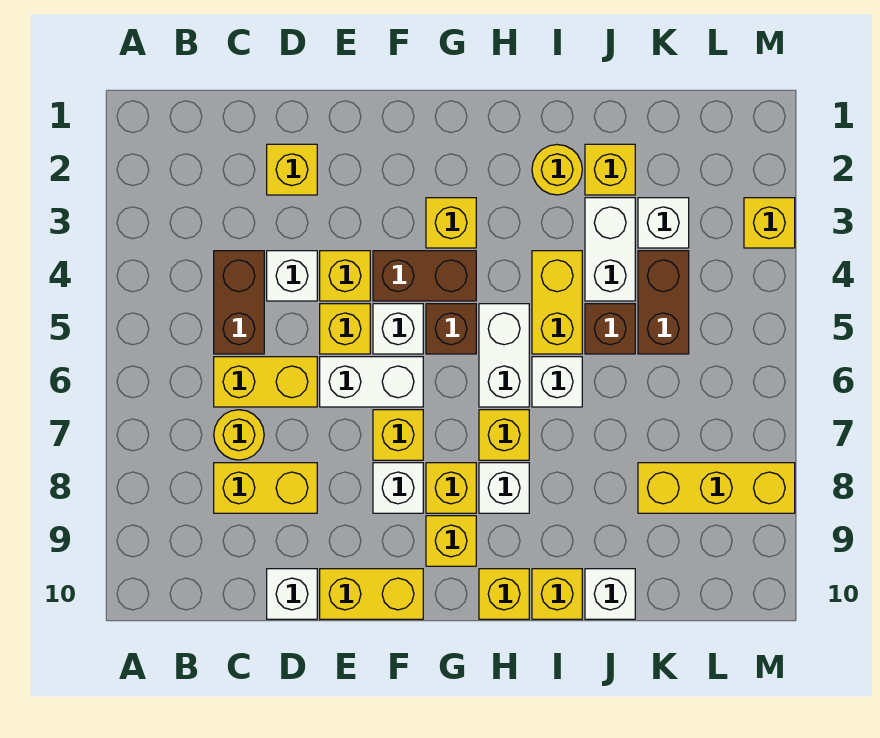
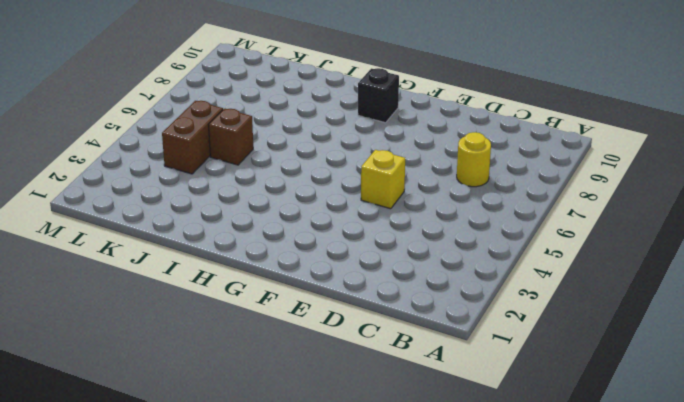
black brick G9 level 1 -> yellow brick G9 level 1
none -> brown brick C4:C5 level 1
none -> yellow brick C6:D6 level 1
none -> yellow brick C8:D8 level 1
none -> yellow brick D2 level 1

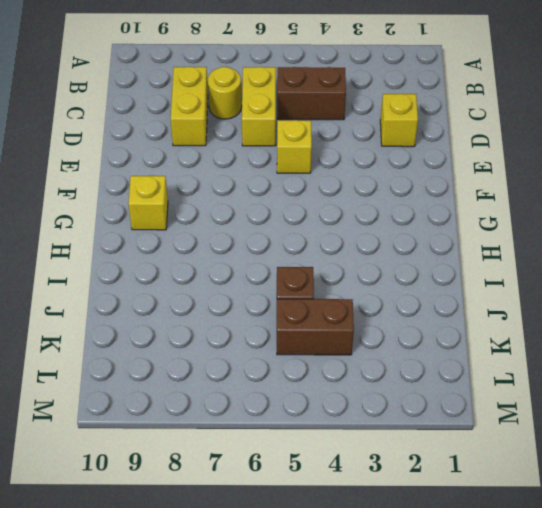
none -> white brick D4 level 1
none -> white brick D10 level 1
none -> yellow brick E4 level 1
none -> white brick E6:F6 level 1

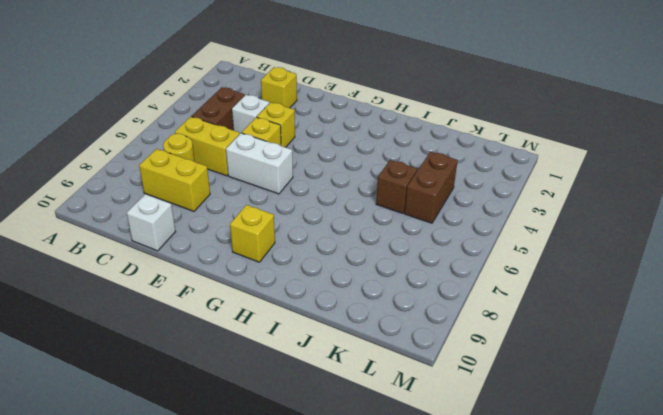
none -> yellow brick E10:F10 level 1
none -> brown brick F4:G4 level 1
none -> white brick F5 level 1
none -> yellow brick F7 level 1

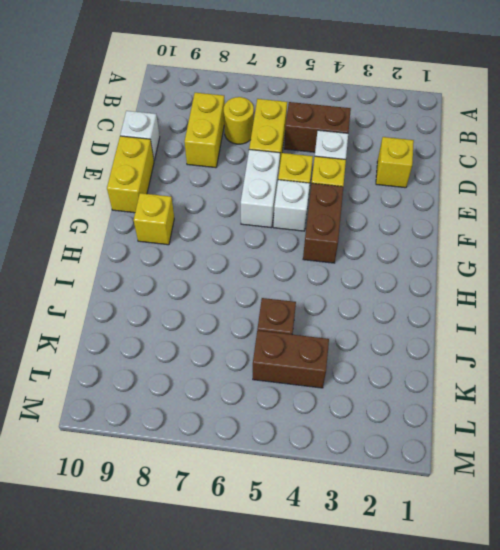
none -> yellow brick F7 level 1
none -> white brick F8 level 1
none -> yellow brick G3 level 1
none -> brown brick G5 level 1

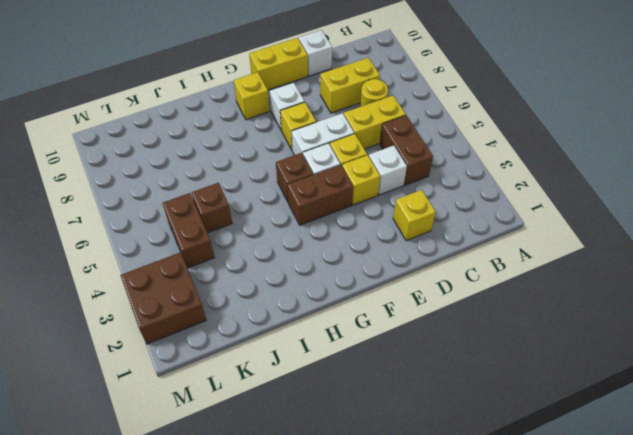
brown brick L2:M3 level 1 -> yellow brick M3 level 1
none -> yellow brick G3 level 1
none -> yellow brick G8 level 1
none -> white brick H5:H6 level 1
none -> yellow brick H7 level 1

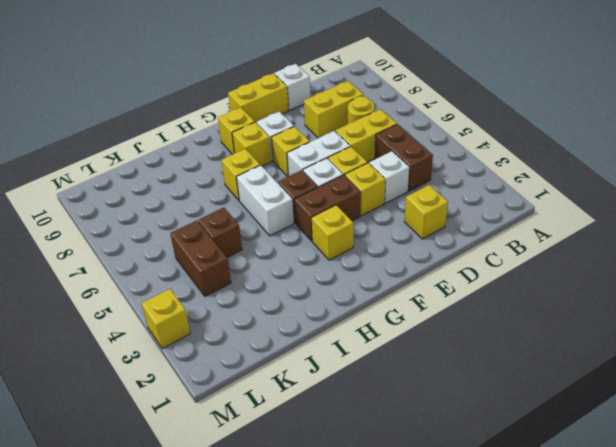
none -> white brick H8 level 1
none -> yellow brick H10 level 1
none -> yellow round brick I2 level 1
none -> yellow brick I4:I5 level 1

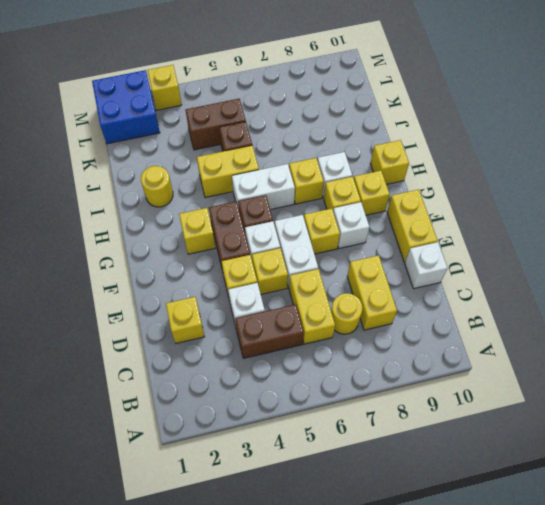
blue brick L1:M2 level 1 -> none
none -> white brick I6 level 1
none -> yellow brick I10 level 1
none -> yellow brick J2 level 1
none -> white brick J3:J4 level 1

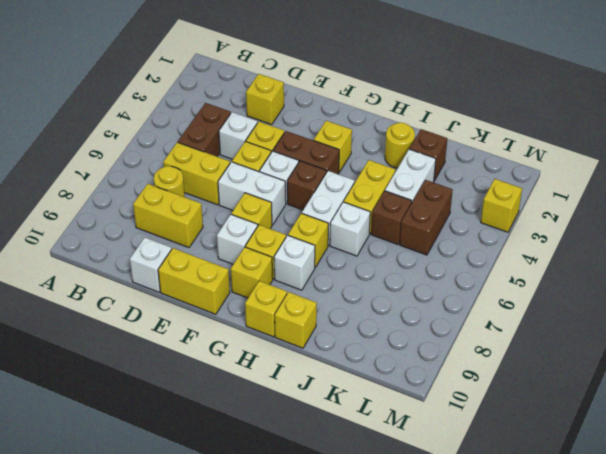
brown brick J2 level 1 -> yellow brick J2 level 1
none -> white brick J10 level 1
none -> white brick K3 level 1
none -> yellow brick K8:M8 level 1

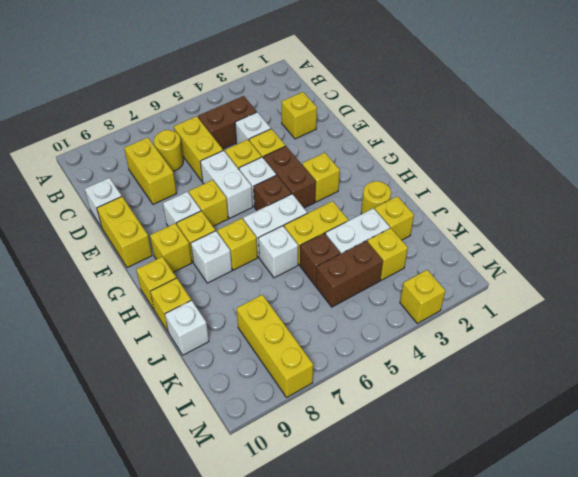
yellow brick K3 level 1 -> white brick K3 level 1

